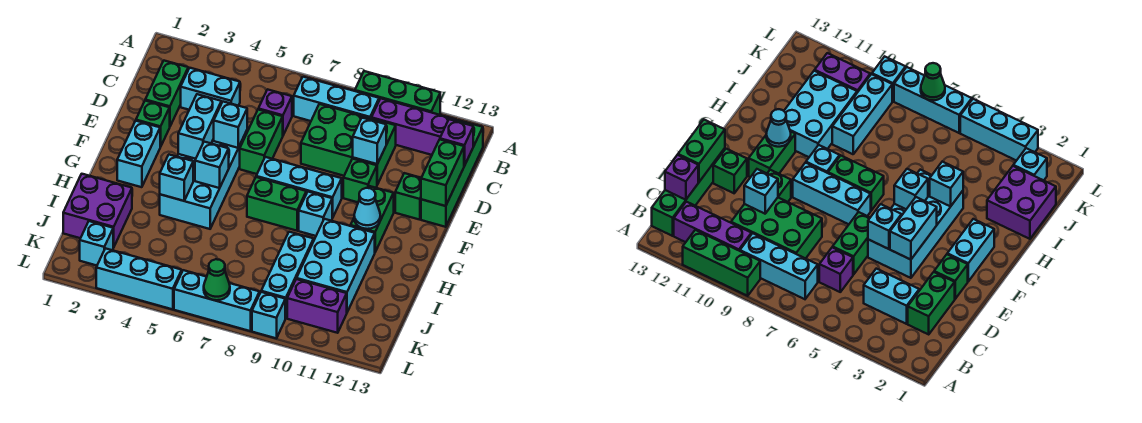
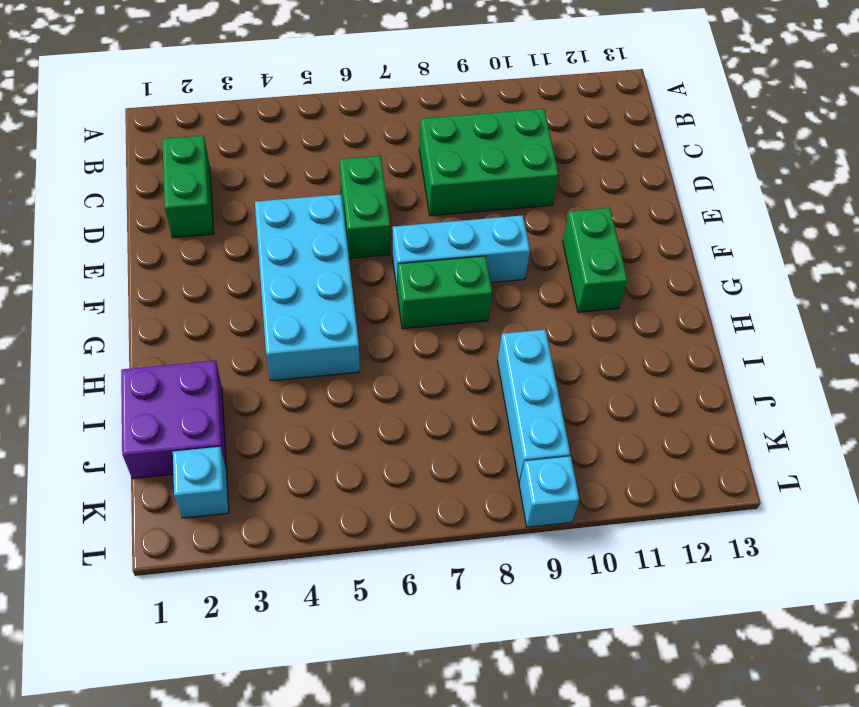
none -> green brick A9:A11 level 1
none -> cyan brick B7:B9 level 1
none -> purple brick B10:B12 level 1
none -> green brick B13:E13 level 1

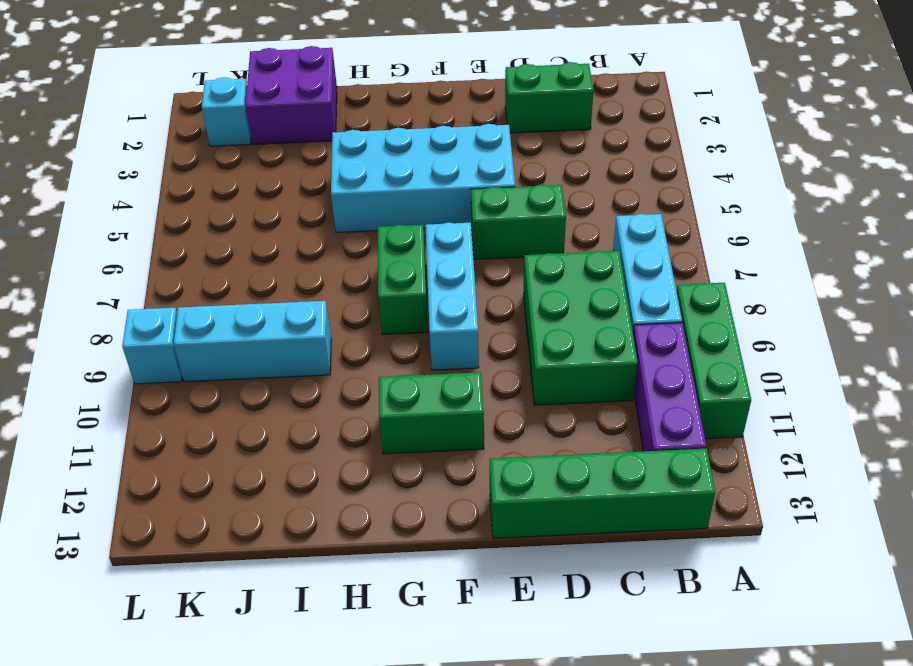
none -> cyan brick C3:C4 level 1
none -> purple brick C6 level 1
none -> green brick E2 level 1
none -> green brick E10 level 1

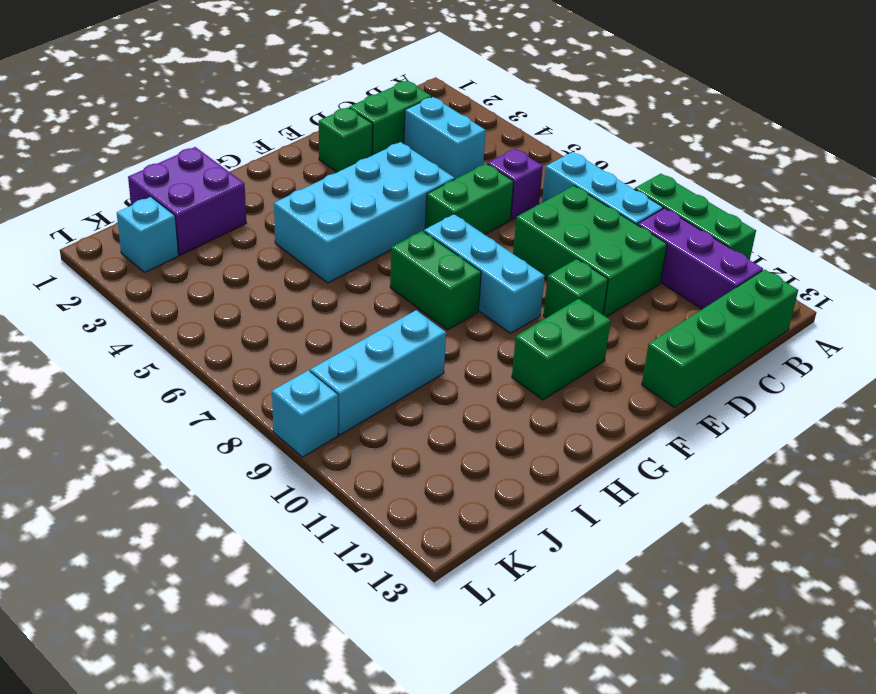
none -> green brick E12 level 1
none -> cyan brick F2:G2 level 1
none -> cyan brick G9 level 1
none -> cyan brick H10:J11 level 1

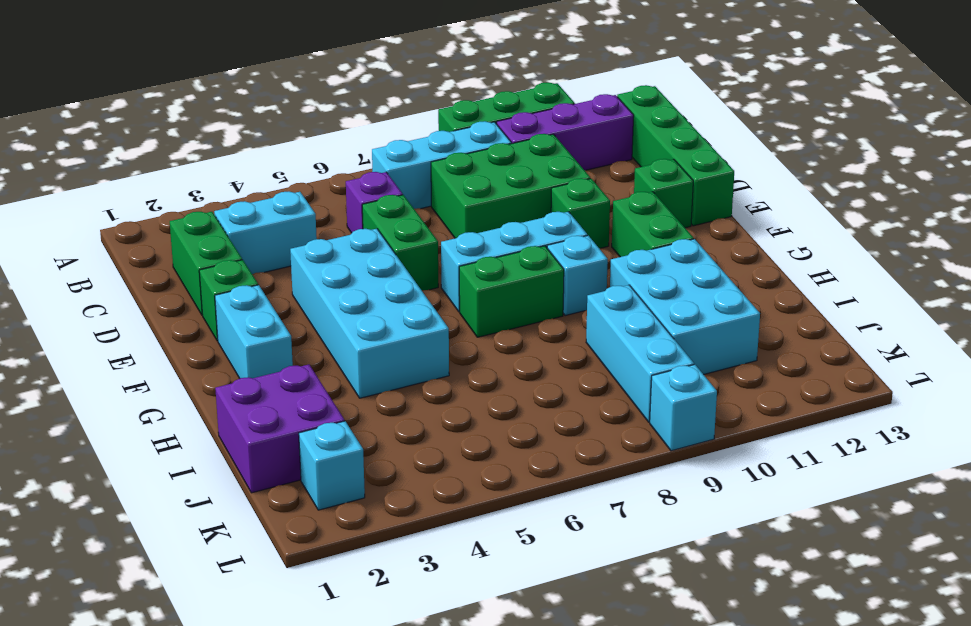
none -> purple brick K10:K11 level 1
none -> cyan brick L3:L5 level 1
none -> cyan brick L6:L8 level 1
none -> purple brick C13 level 2

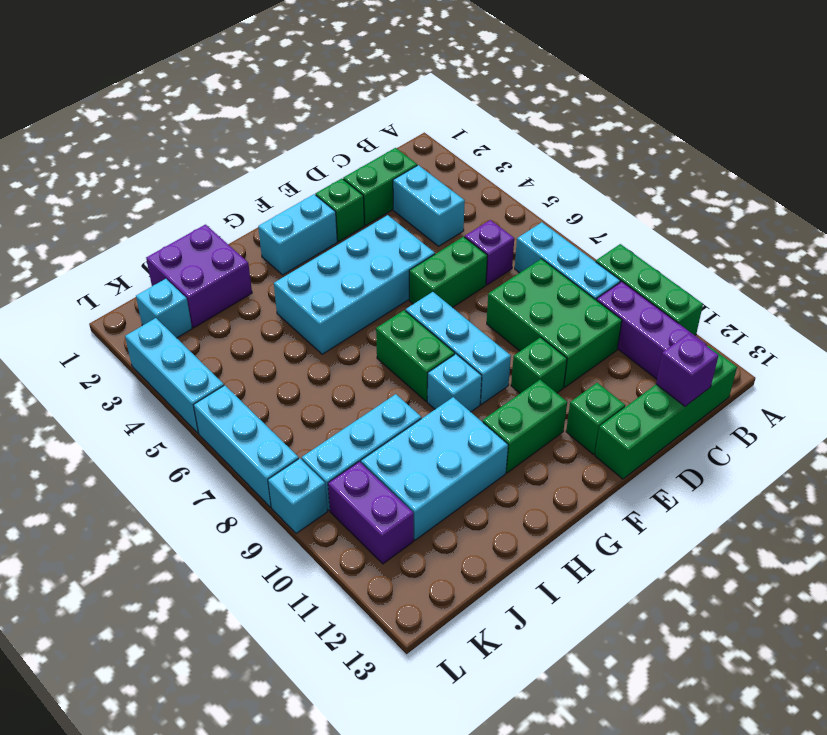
none -> cyan brick D10 level 2
none -> green brick D13:E13 level 2
none -> cyan brick E4:F4 level 2
none -> cyan brick E5 level 2

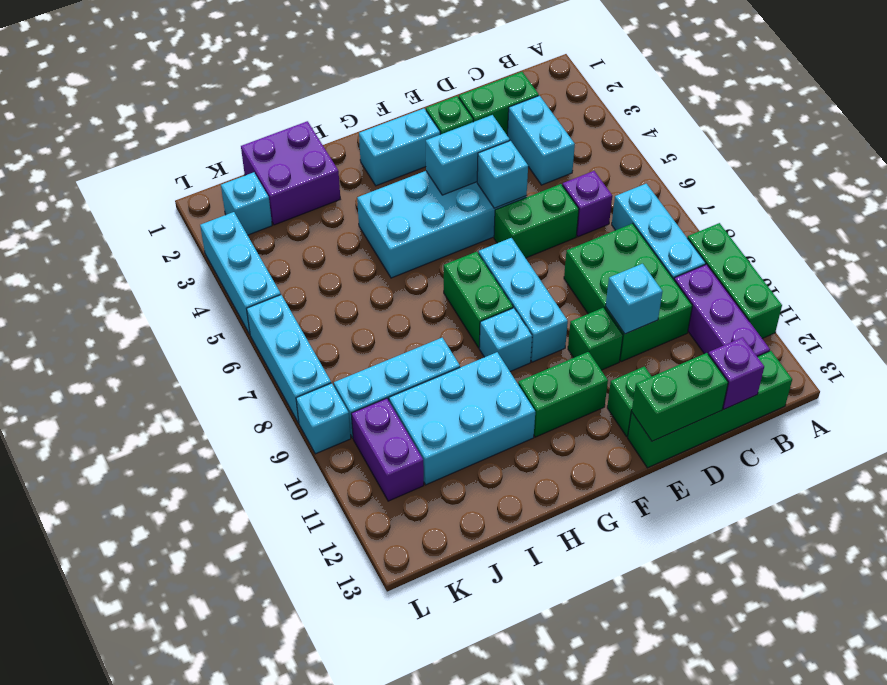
none -> cyan brick G5 level 2
none -> cyan cone G11 level 2
none -> cyan brick H4 level 2
none -> green cone L7 level 2

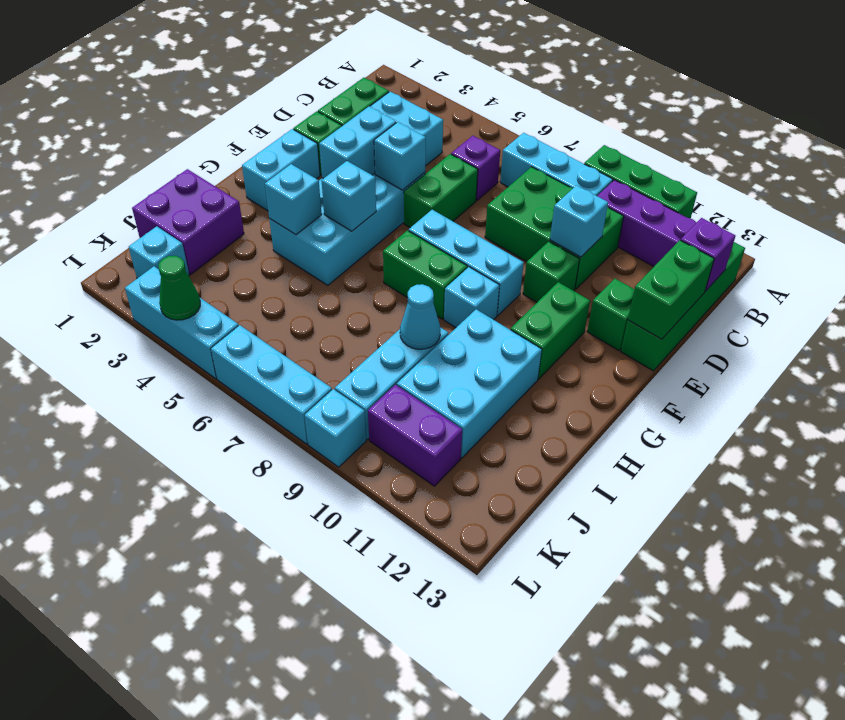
cyan cone I9 level 2 -> cyan cone G11 level 2
green cone L4 level 2 -> green cone L7 level 2

